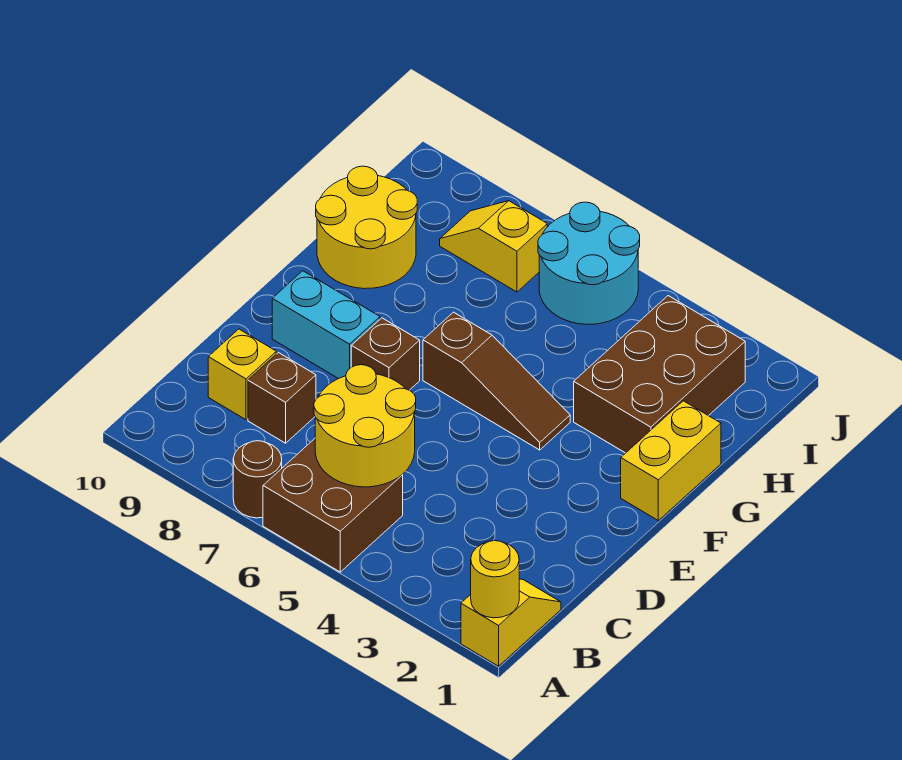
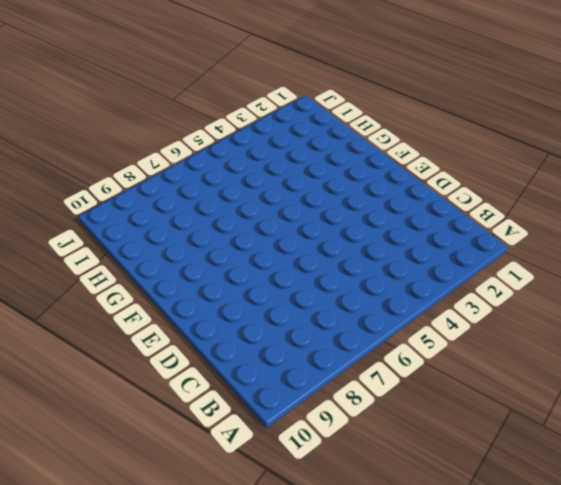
none -> yellow slope A1:B1 level 1 top A
none -> brown brick A5:B6 level 1
none -> brown round brick A7 level 1

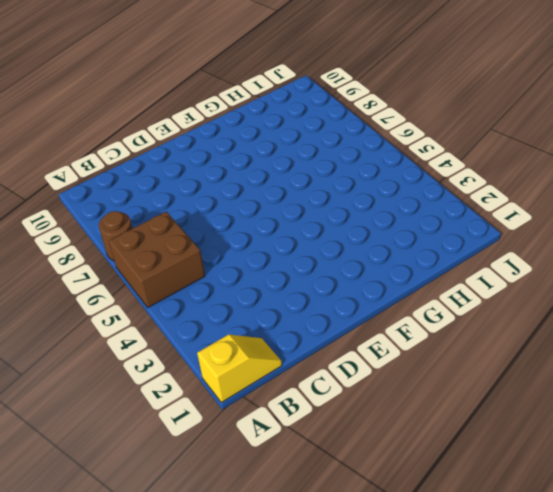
none -> brown brick C8 level 1
none -> yellow brick C9 level 1
none -> brown brick E7 level 1

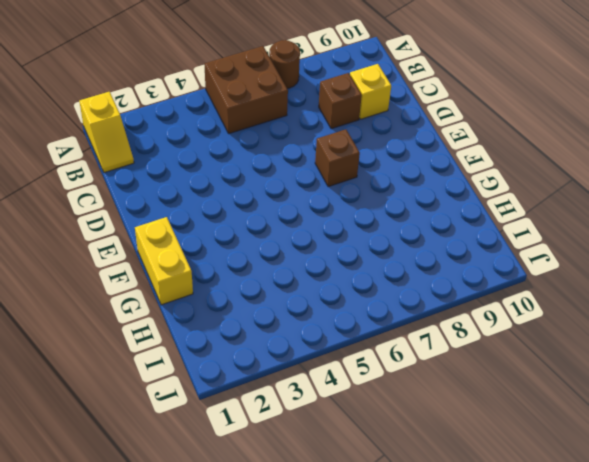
none -> cyan brick E8:E9 level 1
none -> brown slope F4:F6 level 1 top 6
none -> brown brick G2:I3 level 1

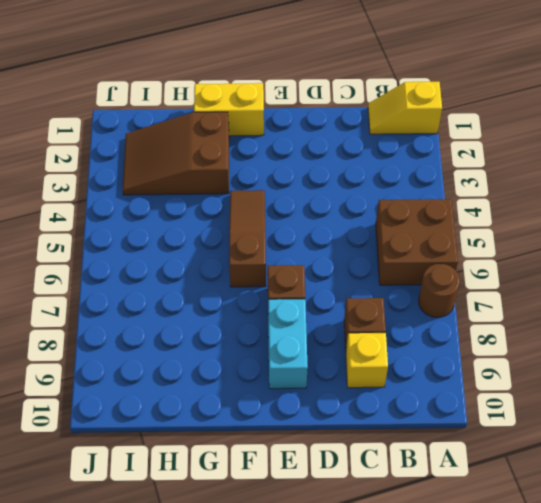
brown slope G2:I3 level 1 top G -> brown brick G2:I3 level 1
none -> yellow round brick G9:H10 level 1
none -> cyan round brick I5:J6 level 1
none -> yellow slope I7:I8 level 1 top 7

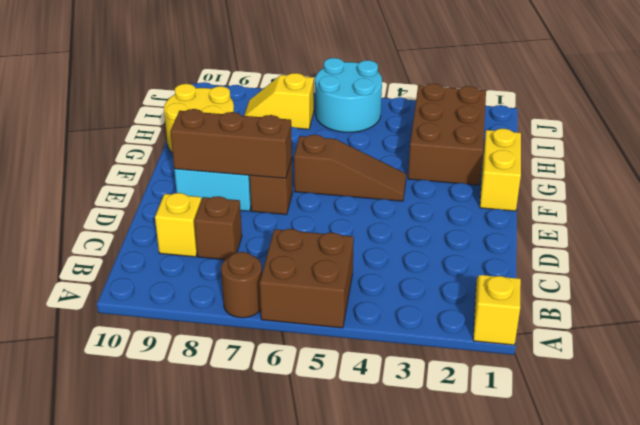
brown brick E7:E9 level 2 -> none
none -> yellow round brick A1 level 2
none -> yellow round brick B5:C6 level 2

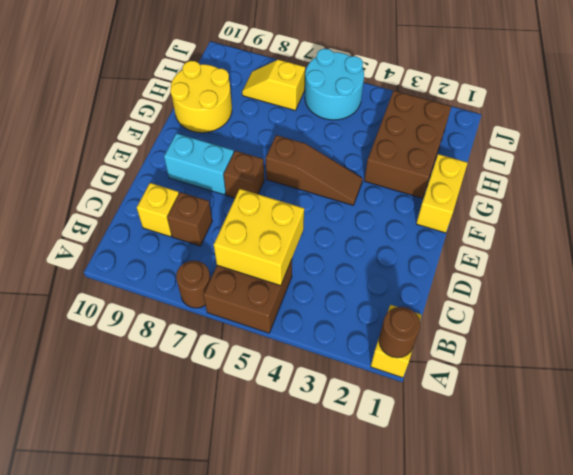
brown round brick A1 level 2 -> yellow round brick A1 level 2
yellow brick B5:C6 level 2 -> yellow round brick B5:C6 level 2

